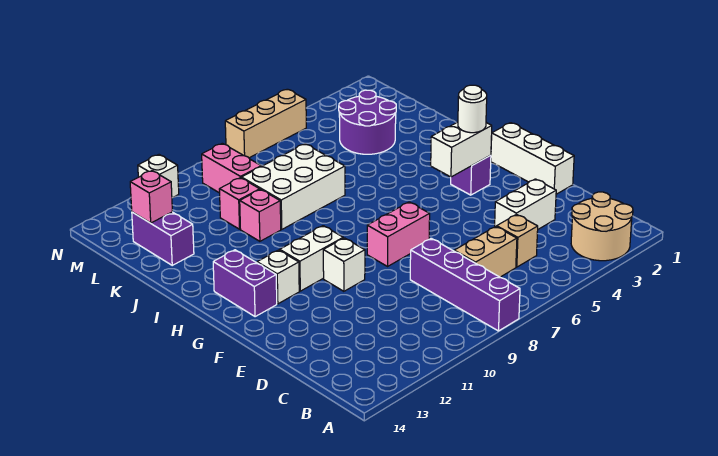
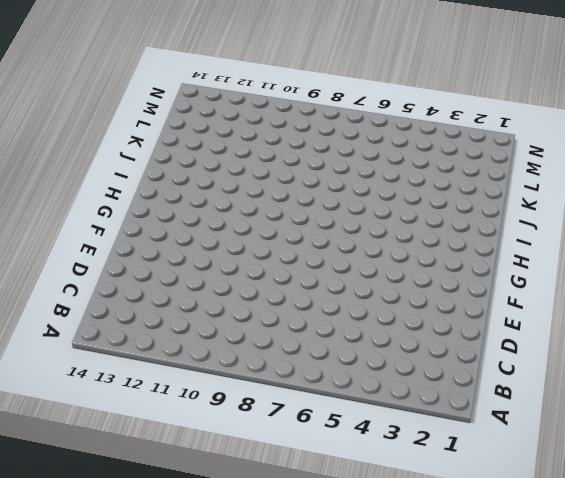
none -> tan round brick A2:B3 level 1
none -> purple brick A8:D8 level 1
none -> tan brick C5 level 1

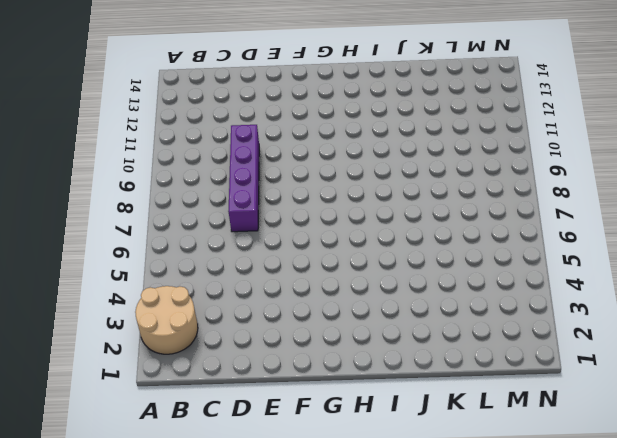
purple brick D7:D10 level 1 -> purple brick A8:D8 level 1
none -> tan brick C5 level 1
none -> tan brick C6:C7 level 1
none -> white brick D3:D4 level 1

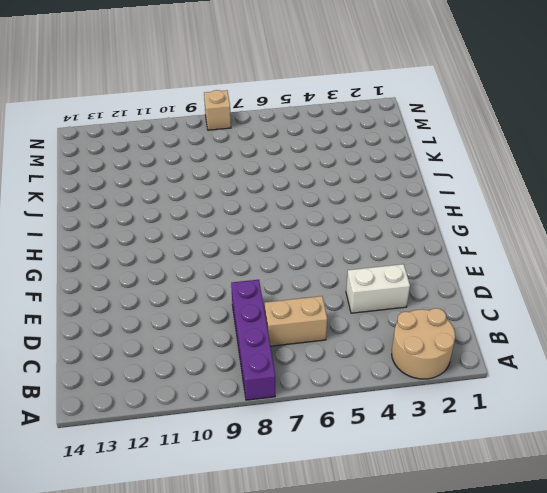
tan brick N8 level 1 -> tan brick C5 level 1
none -> white brick E1:G1 level 1
none -> pink brick F7:F8 level 1
none -> white brick F10 level 1

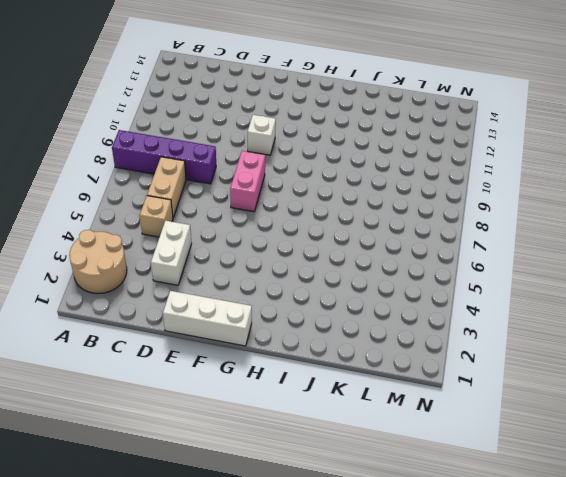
none -> purple brick G3 level 1
none -> white brick G10:G11 level 1
none -> white brick G12 level 1

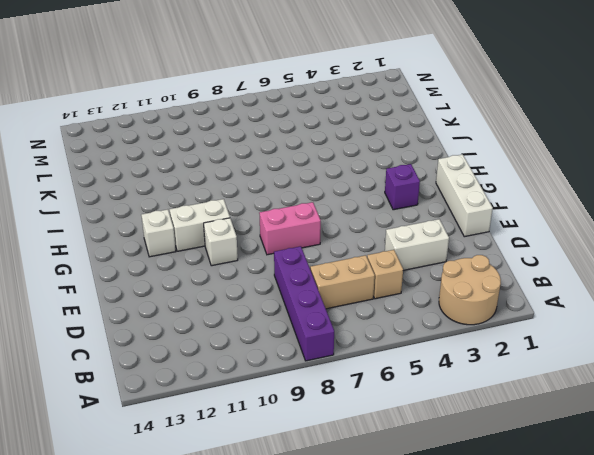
none -> purple brick G13:H13 level 1
none -> white brick J7:K9 level 1
none -> pink brick J10 level 1

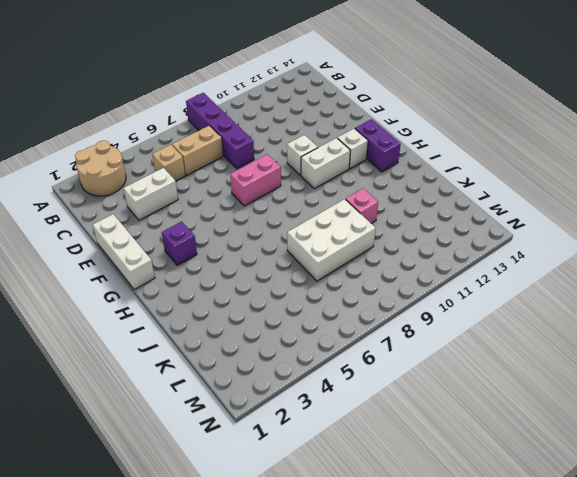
none -> purple round brick K3:L4 level 1
none -> pink brick K10 level 1
none -> purple brick K13:L13 level 1

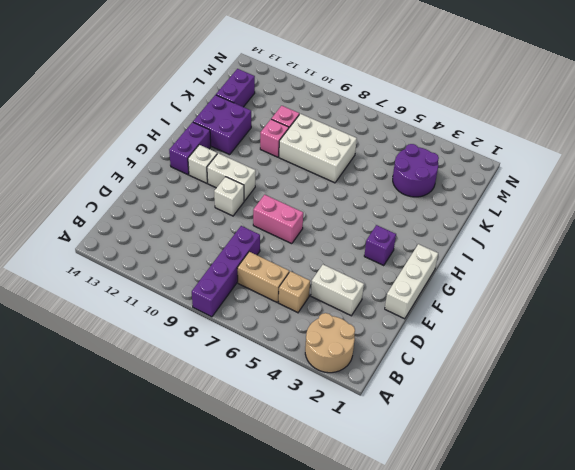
purple brick I12:J13 level 1 -> none
none -> pink brick L9:M9 level 1
none -> tan brick N5:N7 level 1
none -> white brick N11 level 1

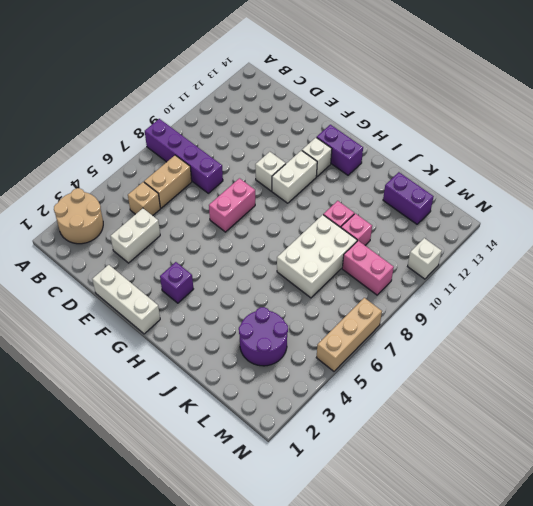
none -> white brick G3:G4 level 2
none -> pink brick L13 level 2
none -> white round brick G3 level 3

